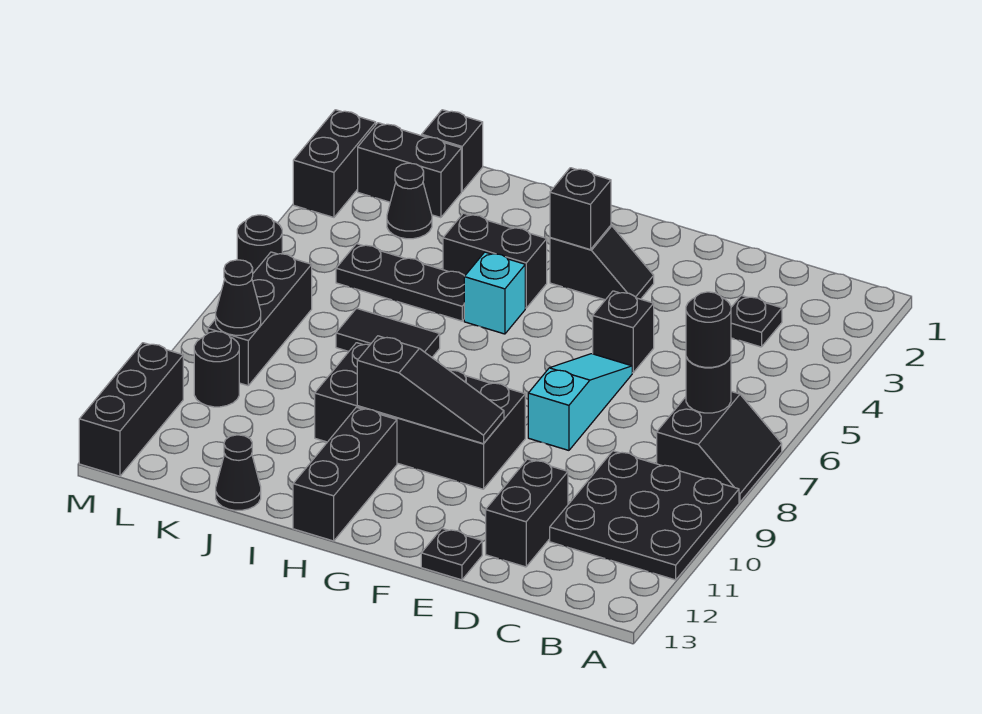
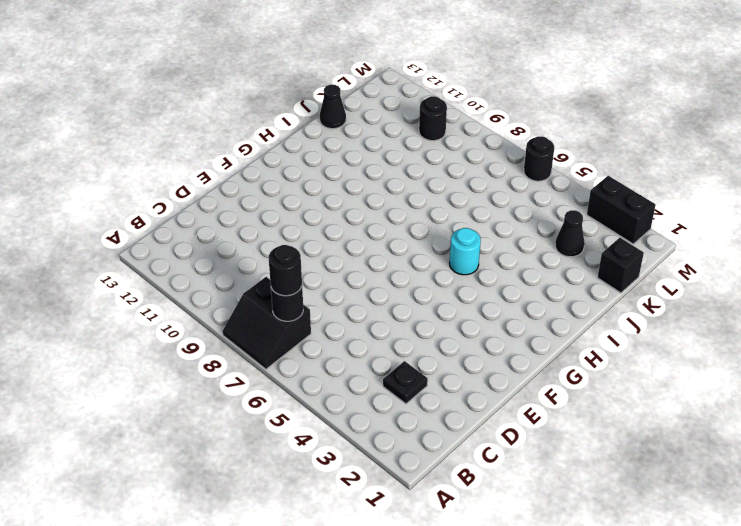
cyan round brick H5 level 1 -> cyan brick H5 level 1
none -> black plate A9:C11 level 1
none -> black brick D11:D12 level 1
none -> black brick E5 level 1

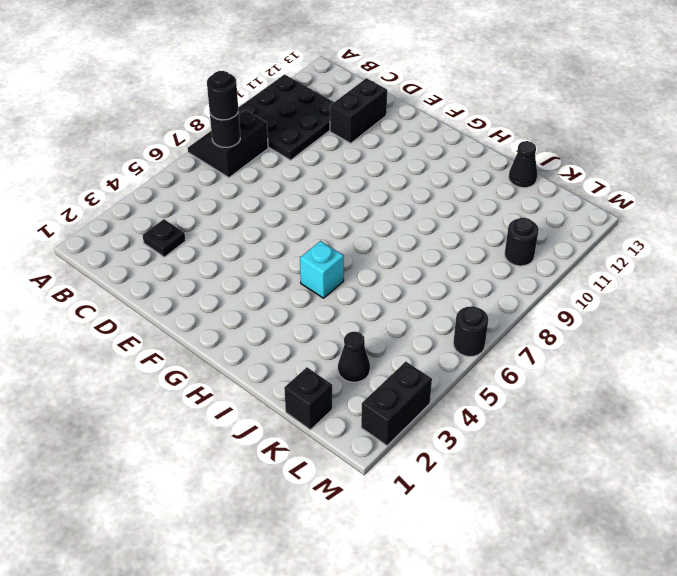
none -> black brick E5 level 1
none -> cyan slope E6:E8 level 1 top 8
none -> black plate E13 level 1

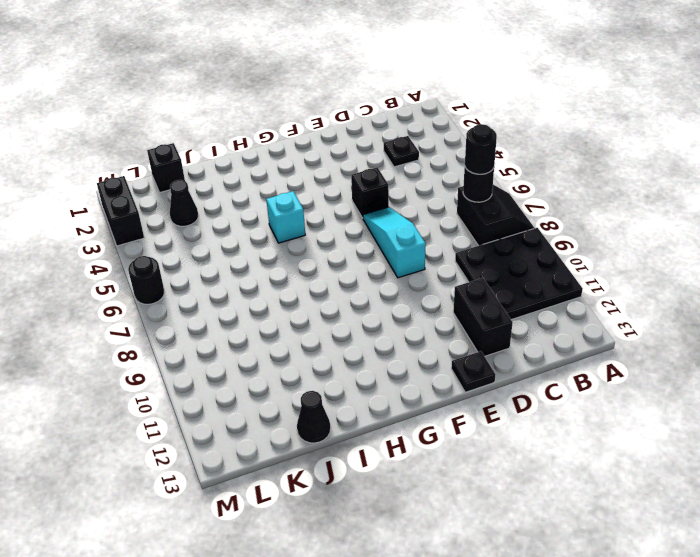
none -> black slope F3:G3 level 1 top G
none -> black brick F9:I10 level 1
none -> black brick H4:I4 level 1

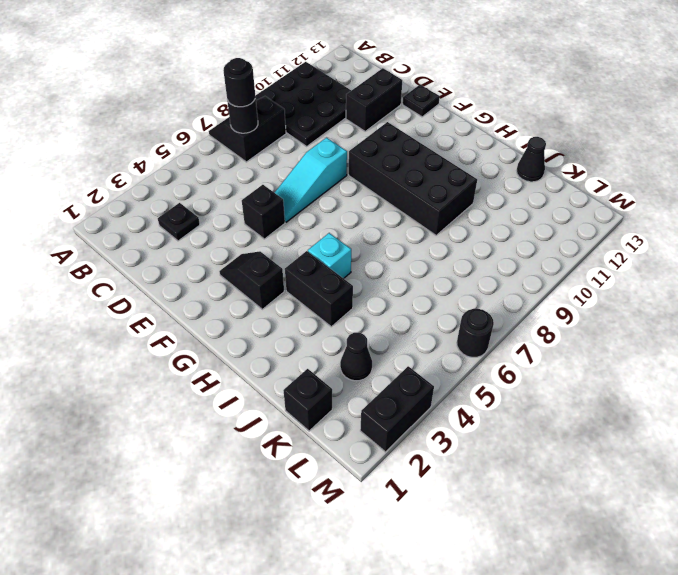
none -> black brick H11:H13 level 1
none -> black plate I5:K5 level 1
none -> black tile I7:J7 level 1

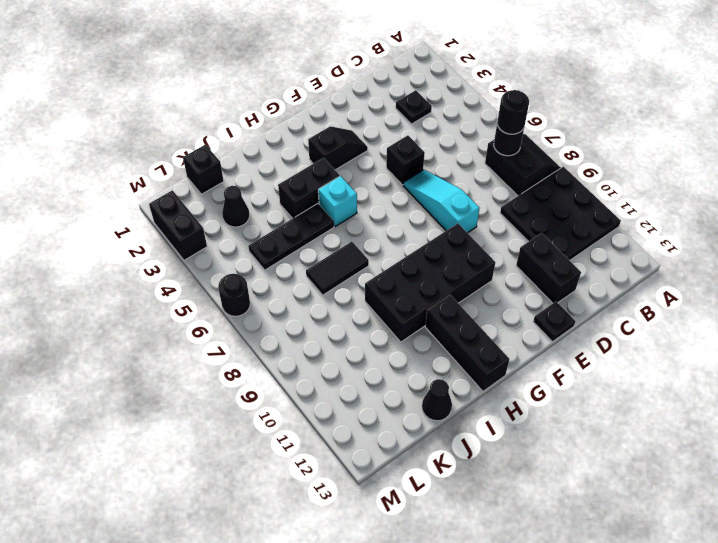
none -> black brick K2:L2 level 1
none -> black brick L7:L9 level 1
none -> black round brick L10 level 1

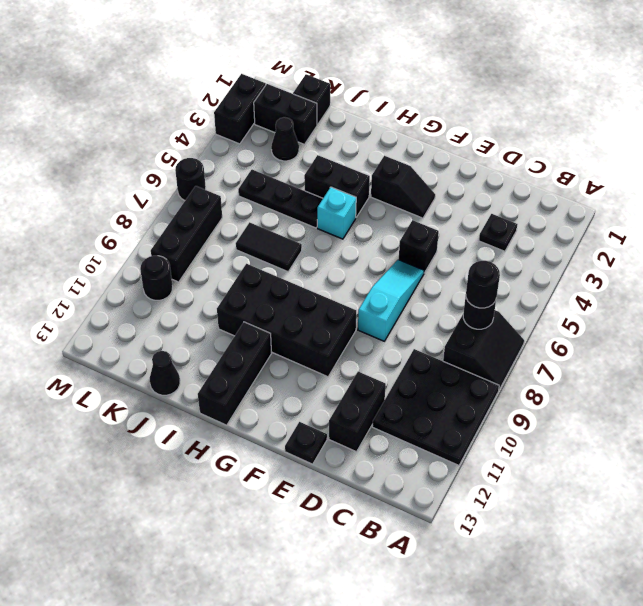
none -> black brick M11:M13 level 1
none -> black slope F10:H10 level 2 top H
none -> black brick G3 level 2

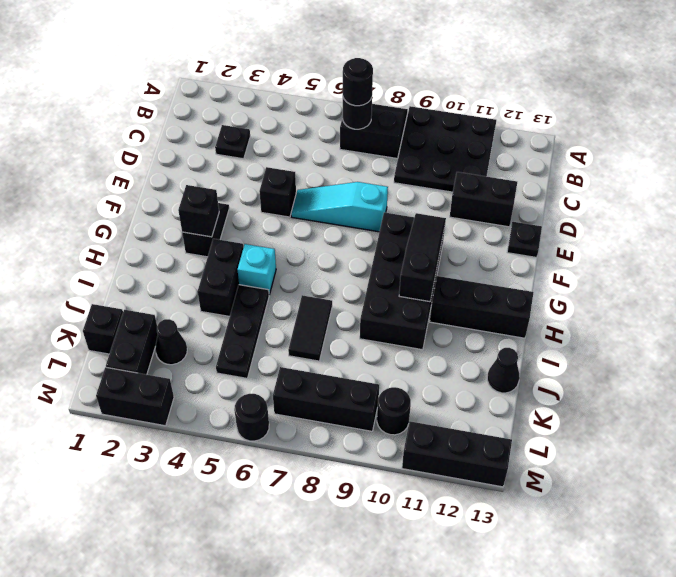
none -> black cone L9 level 2

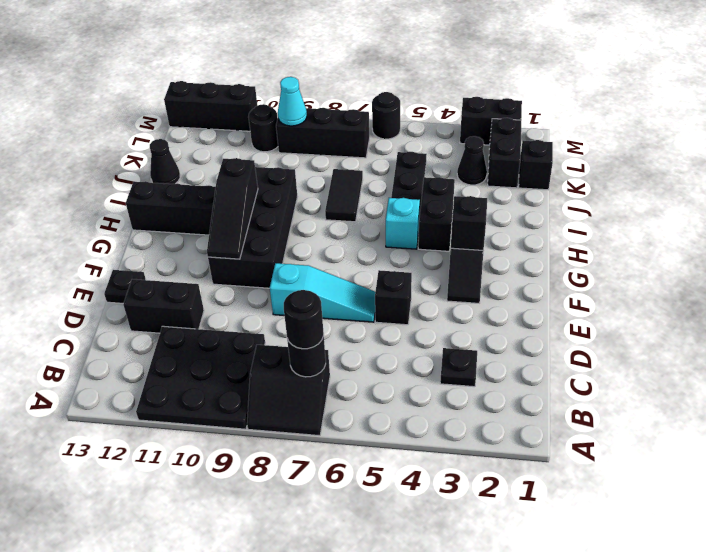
cyan cone L9 level 2 -> black cone L9 level 2

